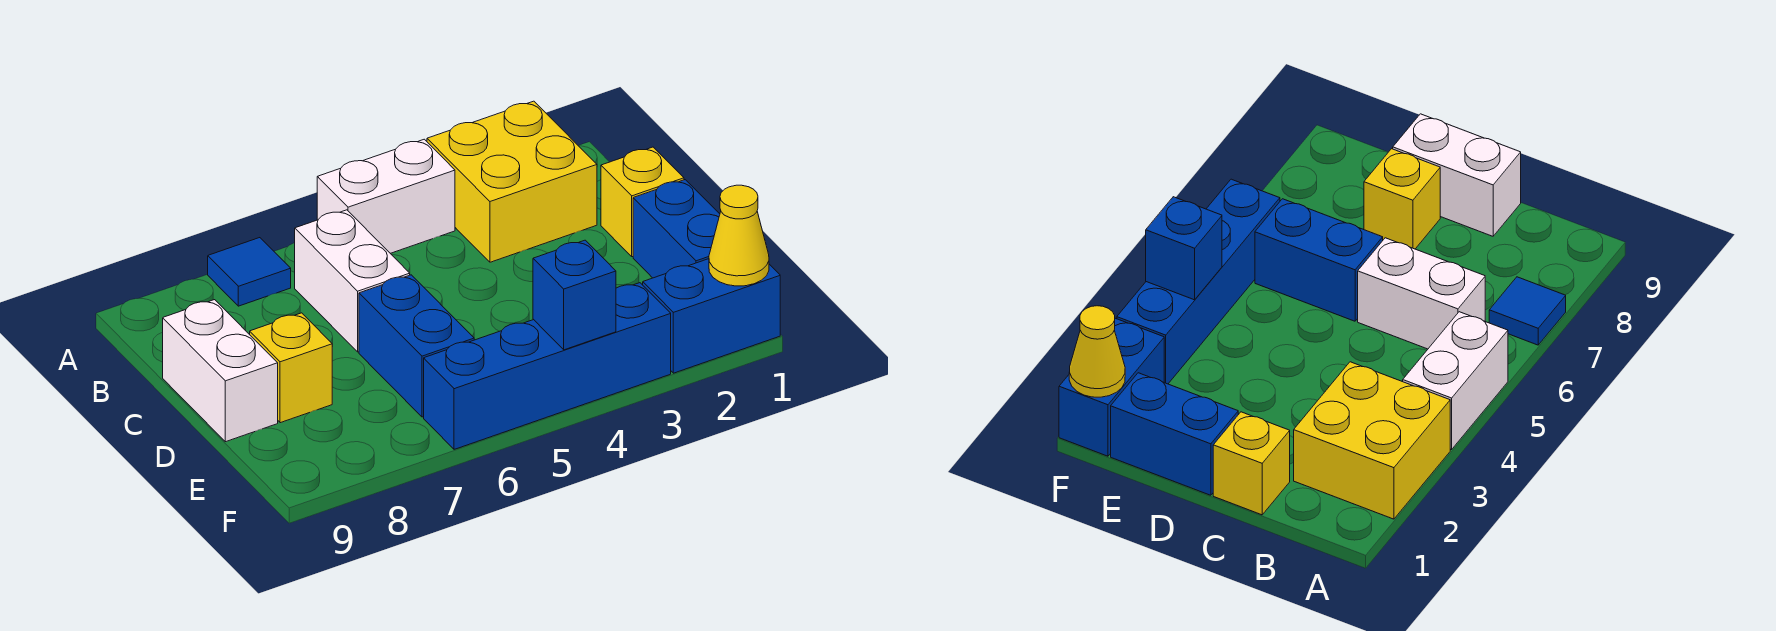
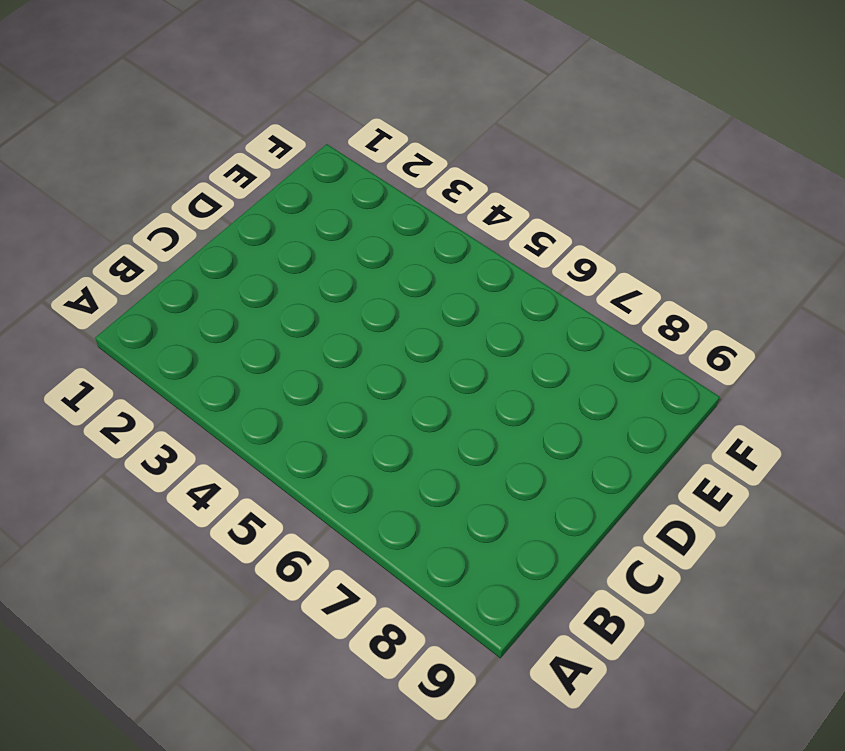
none -> yellow brick A2:B3 level 1
none -> white brick A4:A5 level 1
none -> blue tile A7 level 1

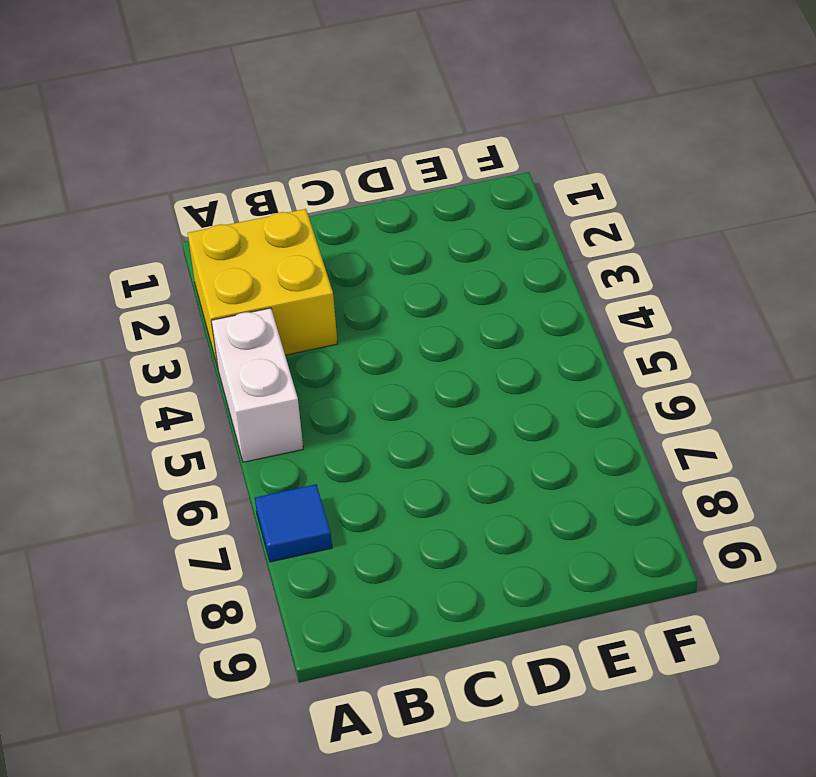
none -> white brick B6:C6 level 1
none -> yellow brick C1 level 1
none -> white brick C9:D9 level 1

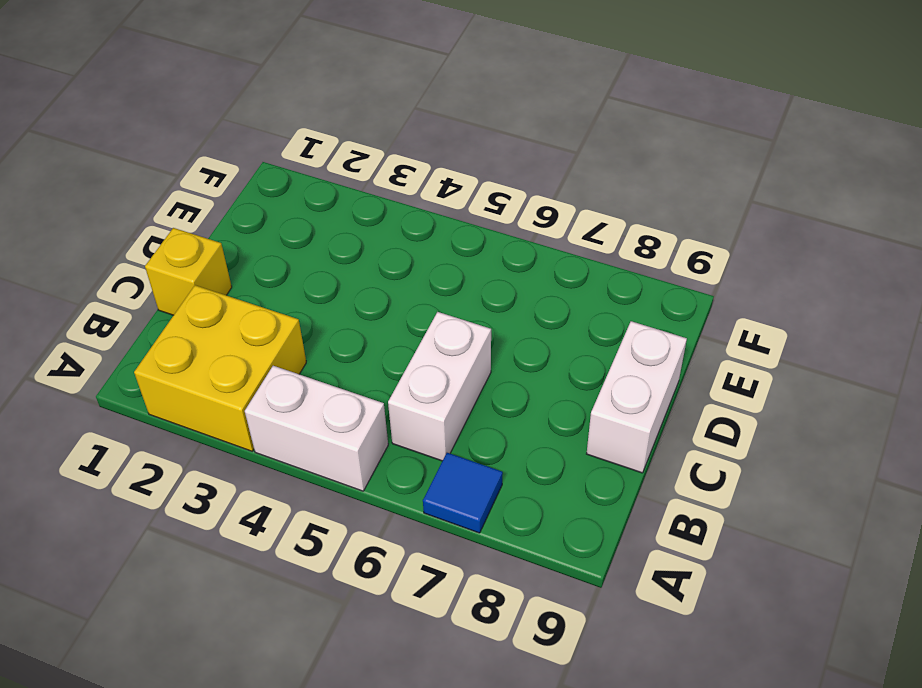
none -> blue brick D1:E1 level 1
none -> blue brick D6:E6 level 1
none -> yellow brick D8 level 1

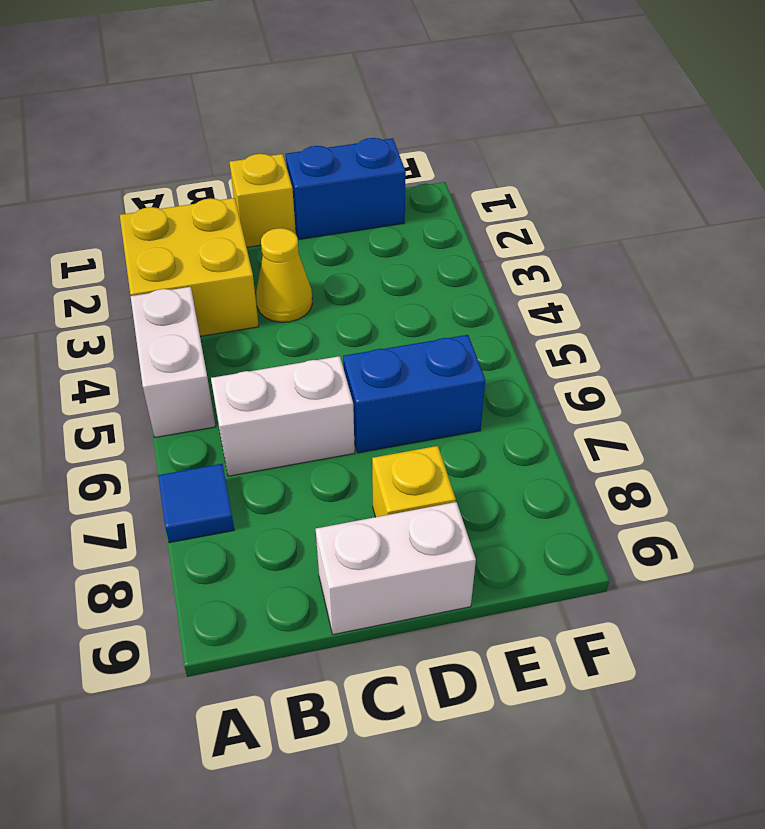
yellow cone C3 level 1 -> yellow cone F1 level 2
none -> blue brick F1:F2 level 1
none -> blue brick F3:F6 level 1
none -> blue brick F4 level 2

